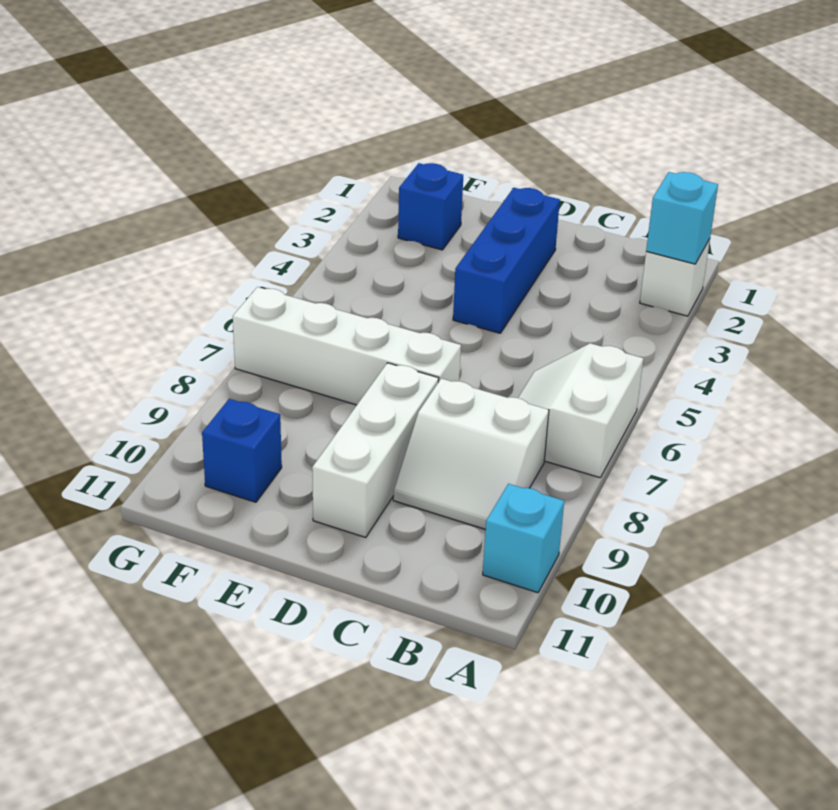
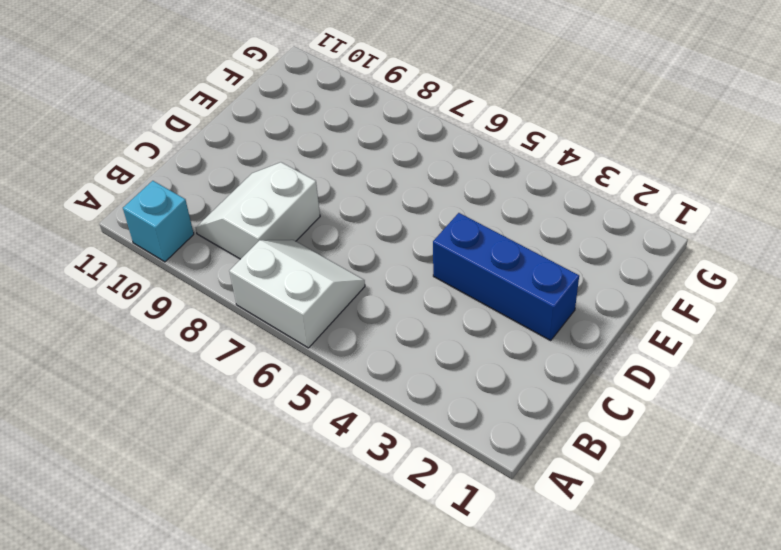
none -> white brick A2 level 1
none -> white brick D7:G7 level 1

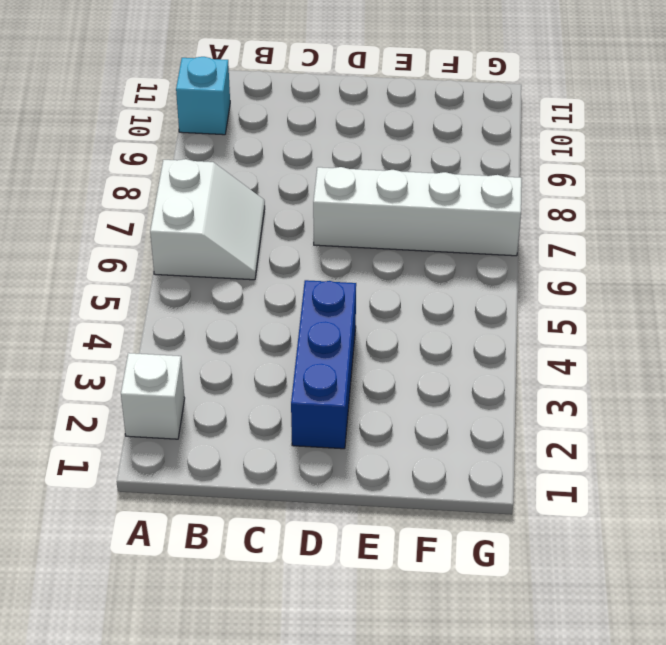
none -> white slope B8:C9 level 1 top 8
none -> white brick D8:D10 level 1

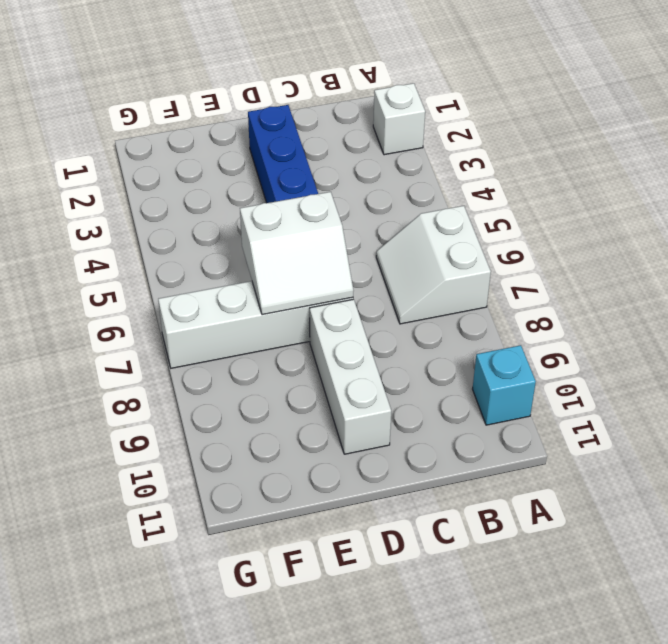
white slope D6:E7 level 2 top 6 -> white slope B8:C9 level 1 top 8
none -> blue brick F2 level 1
none -> blue brick F10 level 1

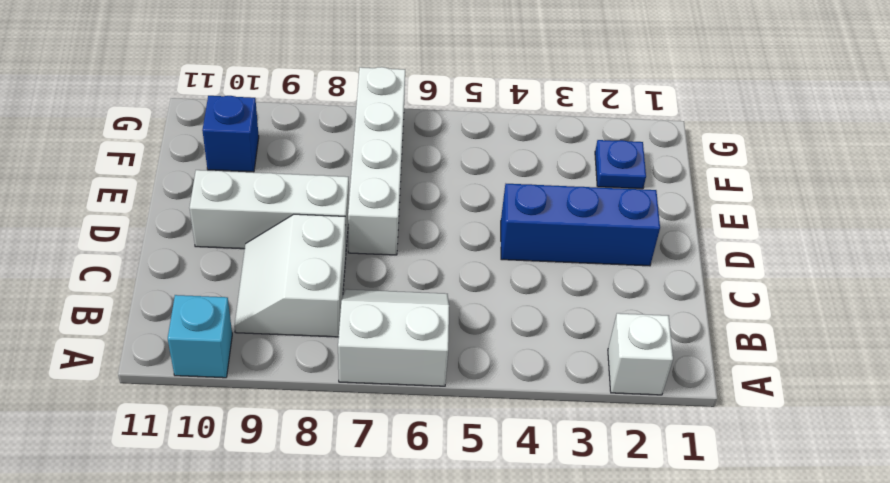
blue plate F2 level 1 -> blue brick F2 level 1
none -> cyan brick A2 level 2

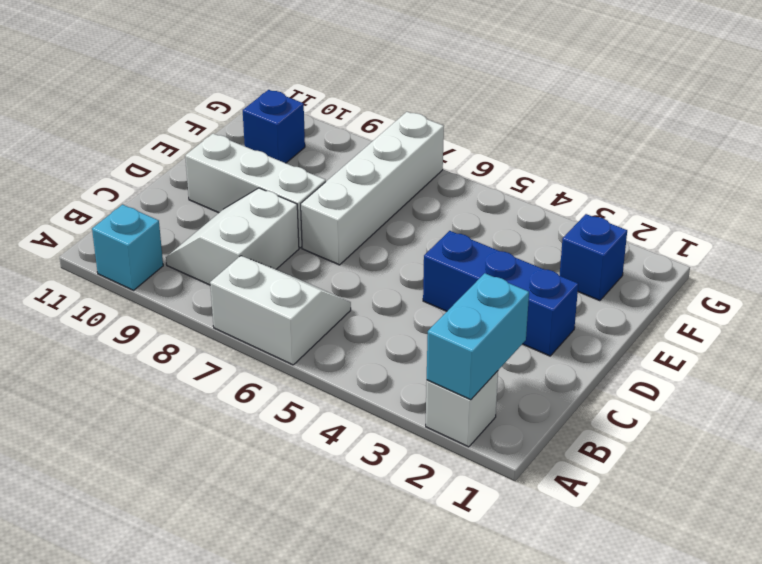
cyan brick A2:B2 level 2 -> cyan brick A2 level 2

